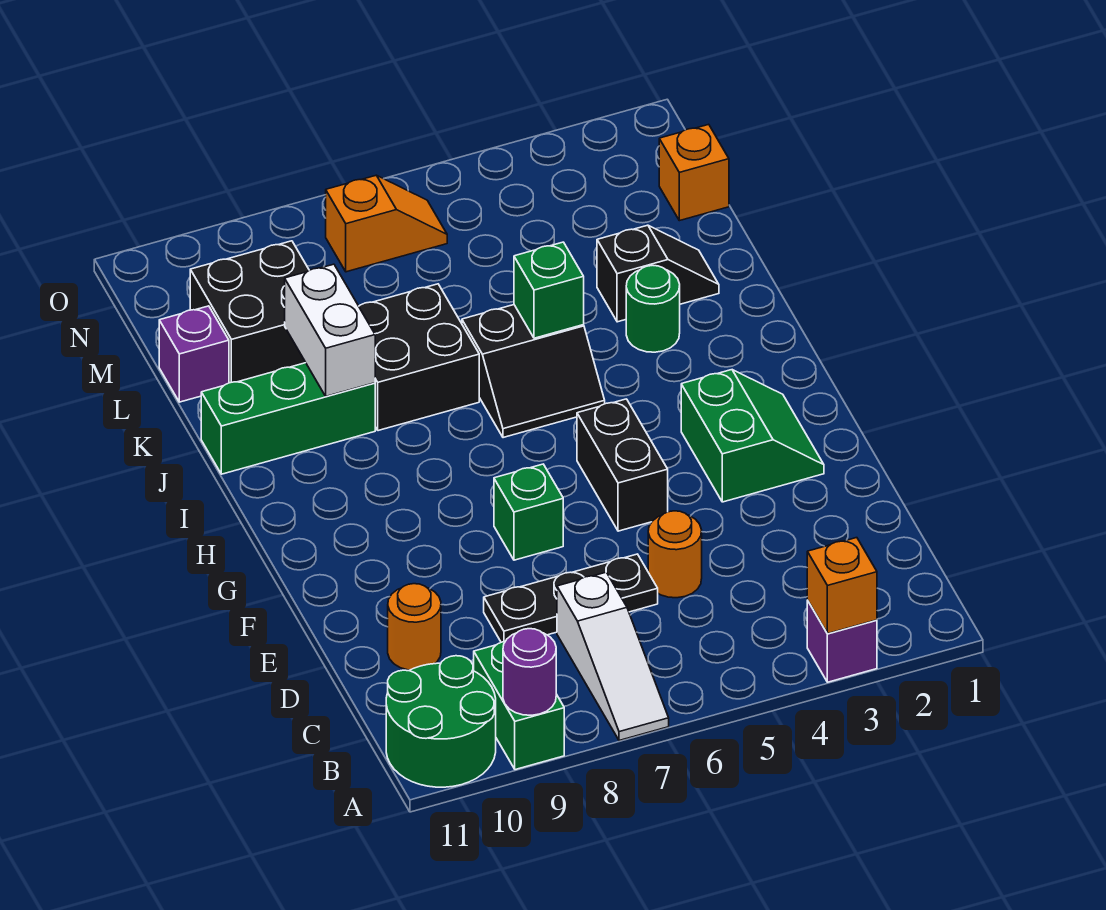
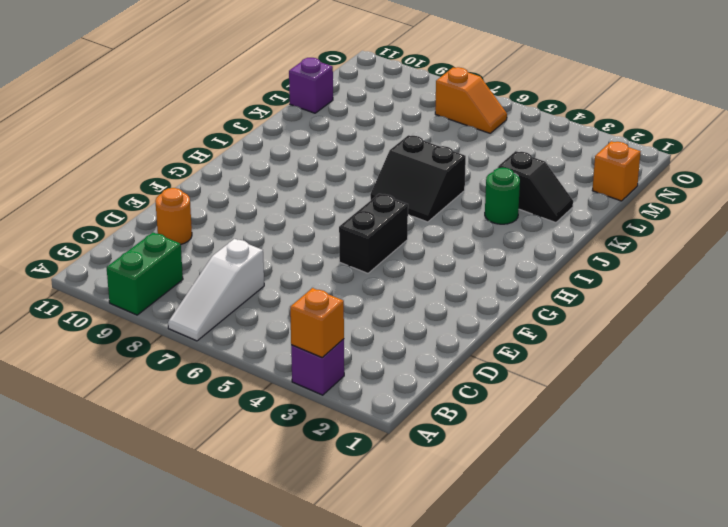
none -> green round brick A10:B11 level 1
none -> orange round brick D5 level 1
none -> black plate D6:D8 level 1

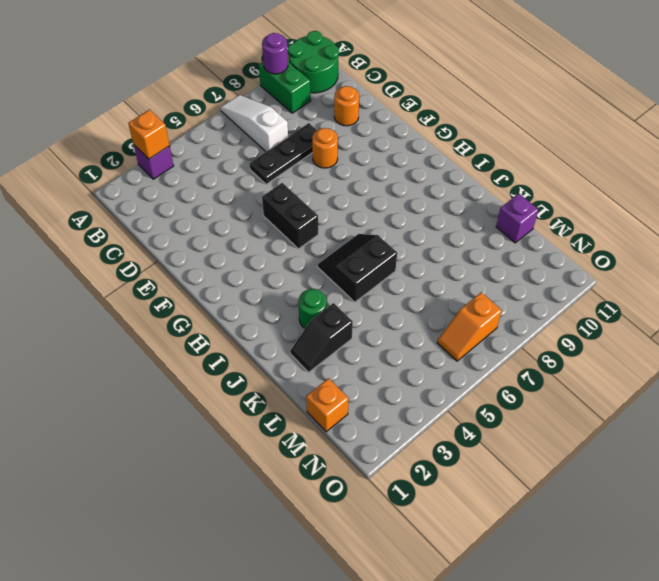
orange round brick E8 level 1 -> orange round brick D5 level 1
none -> green slope F2:G3 level 1 top 3
none -> green brick F7 level 1
none -> black brick J7:K8 level 1

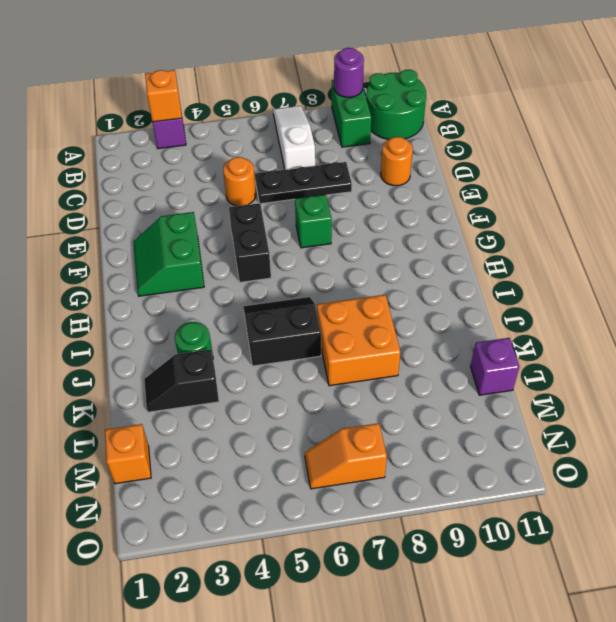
orange brick J7:K8 level 1 -> black brick J7:K8 level 1
none -> green brick J9:J11 level 1
none -> black brick L9:M10 level 1
none -> green brick J5 level 2

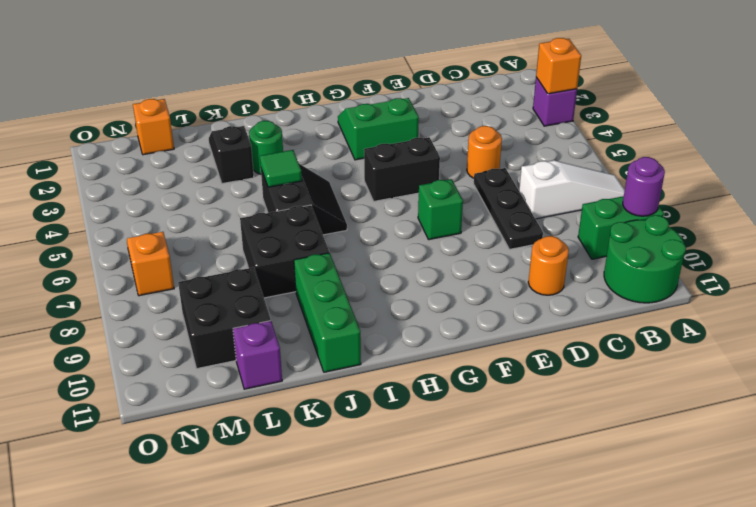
green tile J5 level 2 -> green brick J5 level 2
none -> white brick J9:K9 level 2

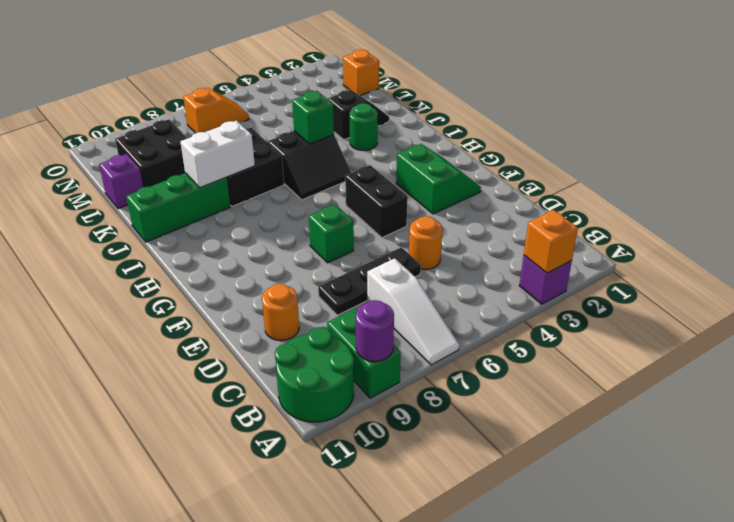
white brick J8:J9 level 2 -> white brick J9:K9 level 2

